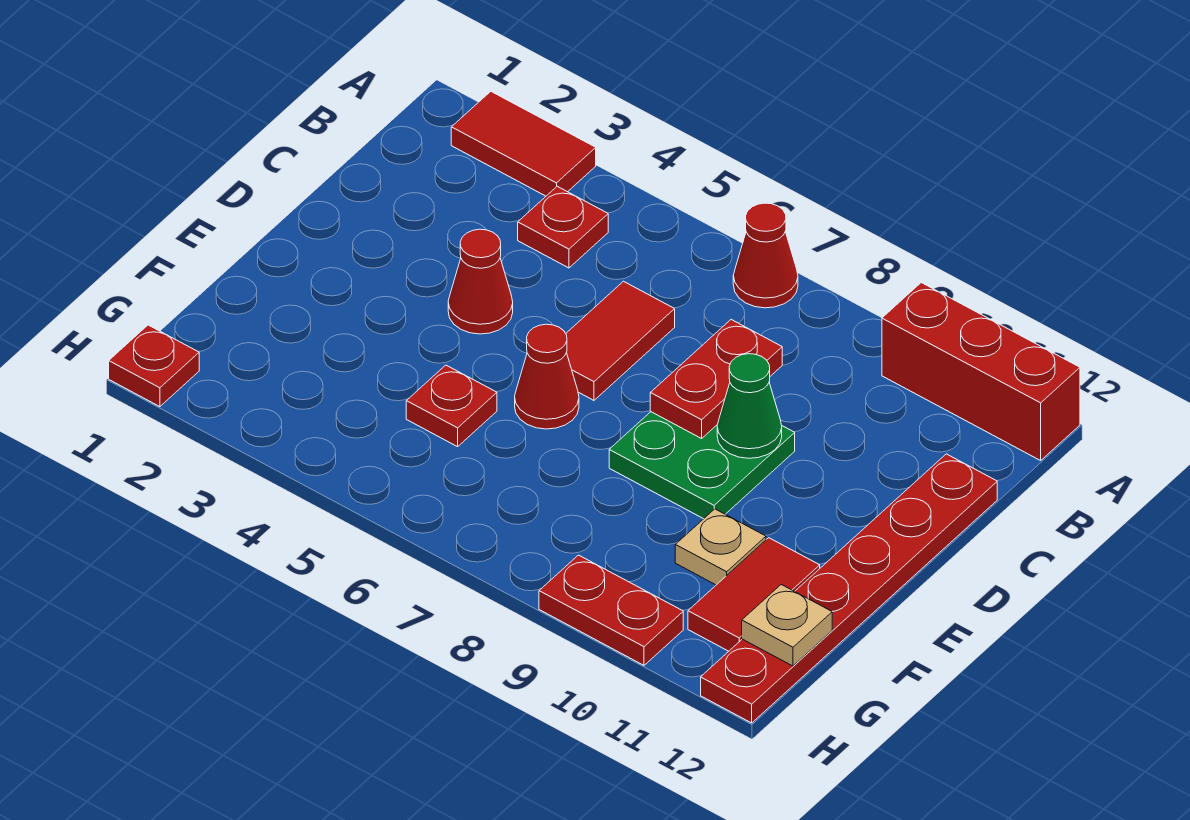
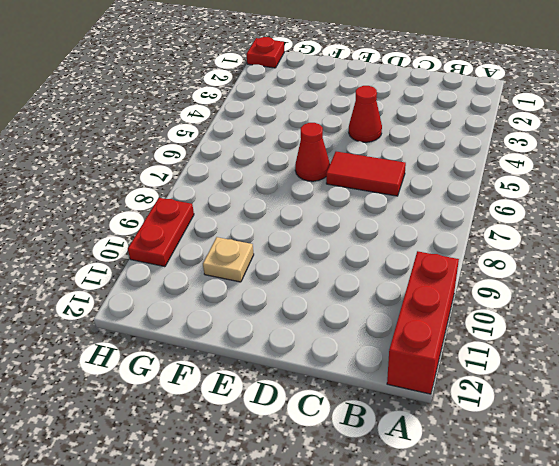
none -> red tile A2:A3 level 1
none -> red cone A7 level 1
none -> red plate B4 level 1

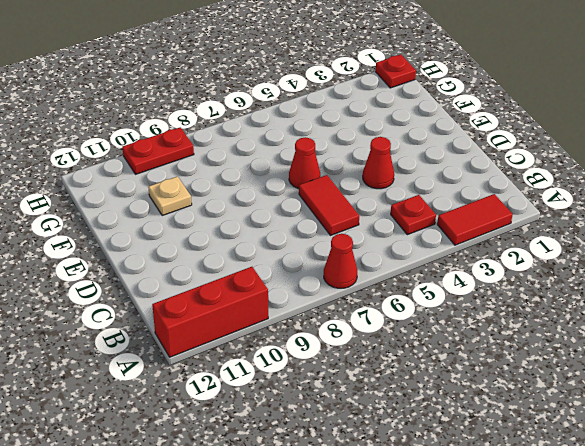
none -> red plate C12:H12 level 1
none -> green plate D8:E9 level 1
none -> red plate F5 level 1

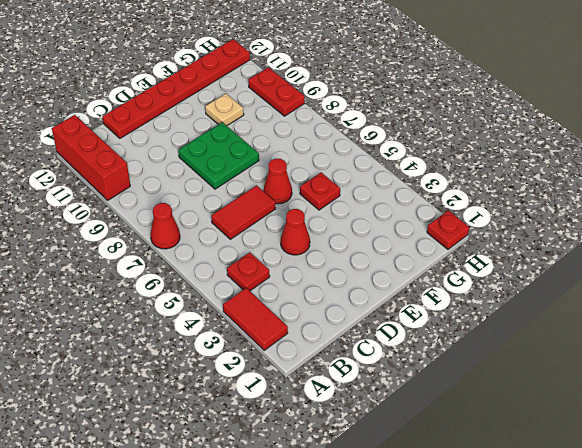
none -> red tile F11:G11 level 1
none -> red plate C8:D8 level 2
none -> green cone D9 level 2

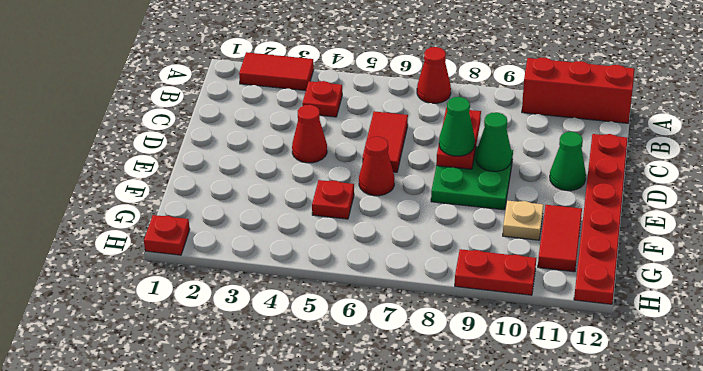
green cone D8 level 3 -> none
green cone D11 level 1 -> none
none -> tan plate G12 level 2

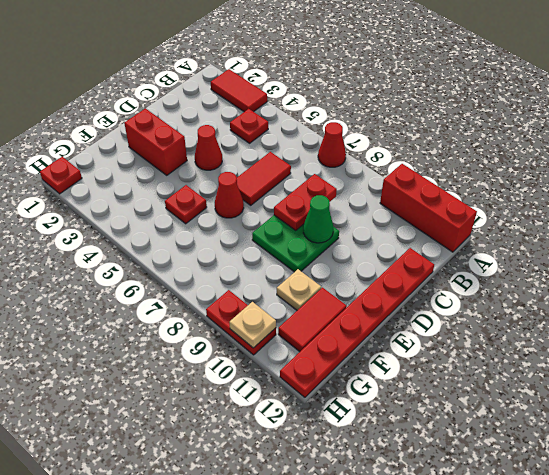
red brick E2:E3 level 1 -> none
tan plate H10 level 2 -> tan plate G12 level 2

